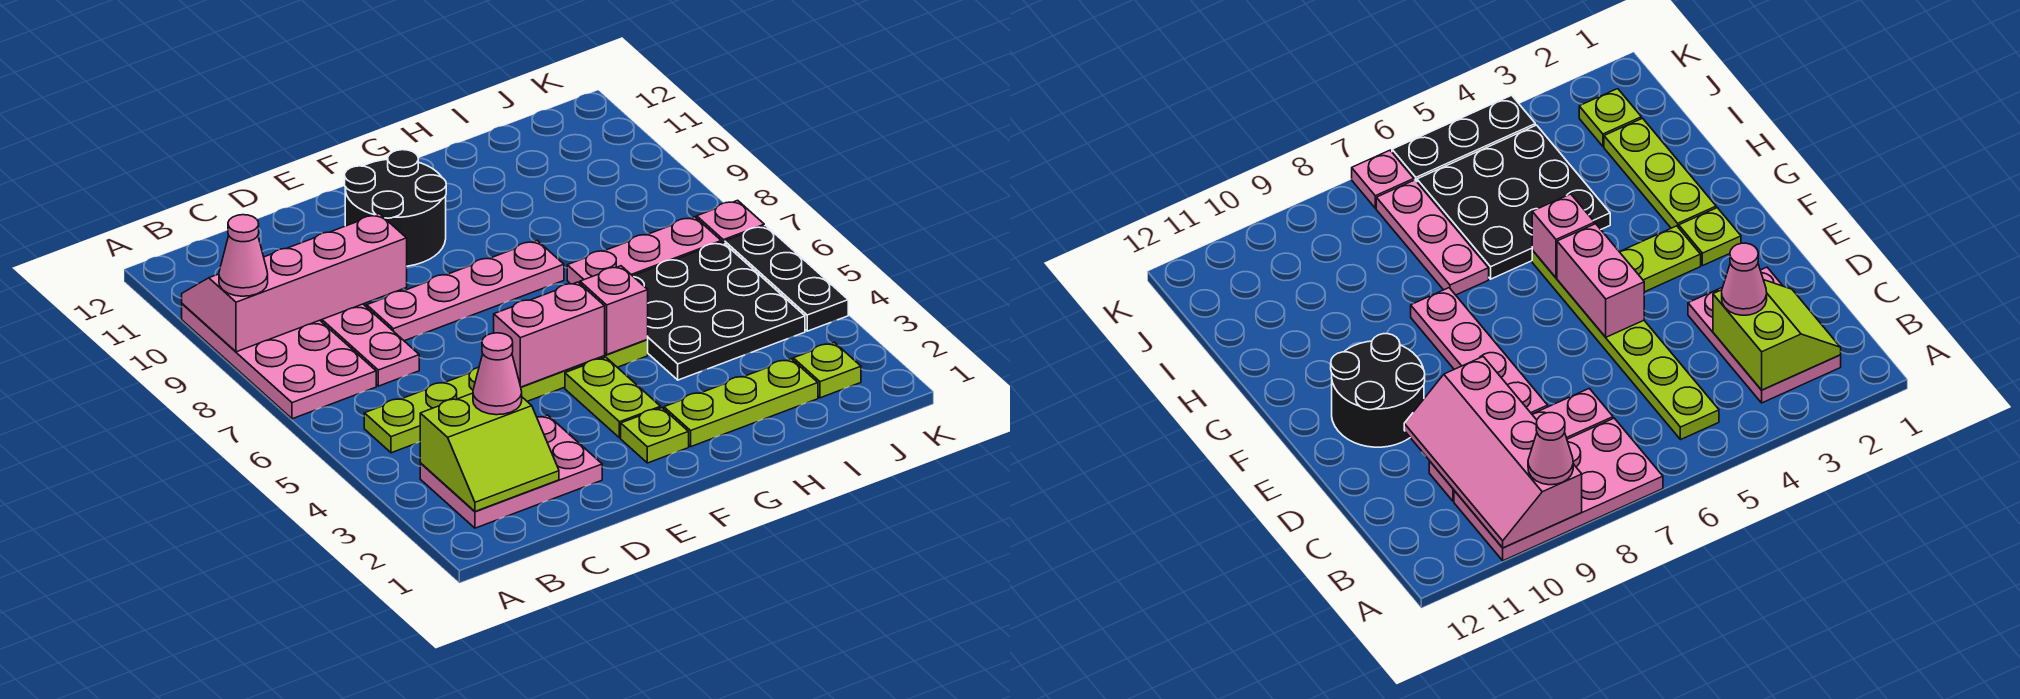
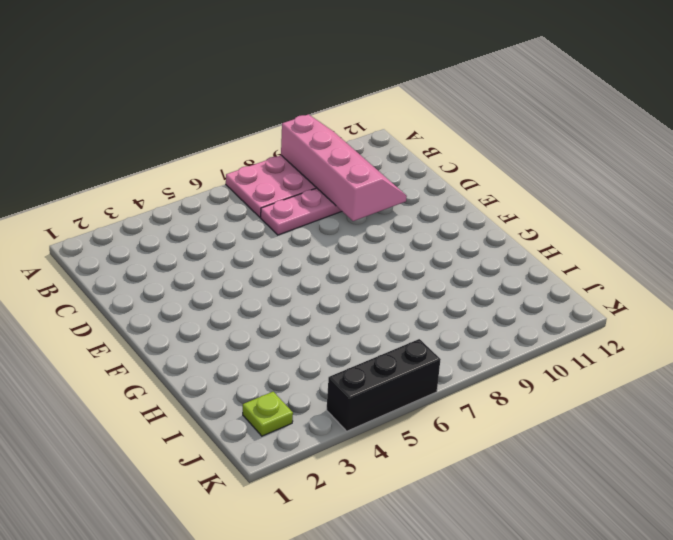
black brick K4:K6 level 1 -> black plate K4:K6 level 1
none -> pink plate B2:D3 level 1
none -> lime plate B5:G5 level 1
none -> pink plate D8:G8 level 1

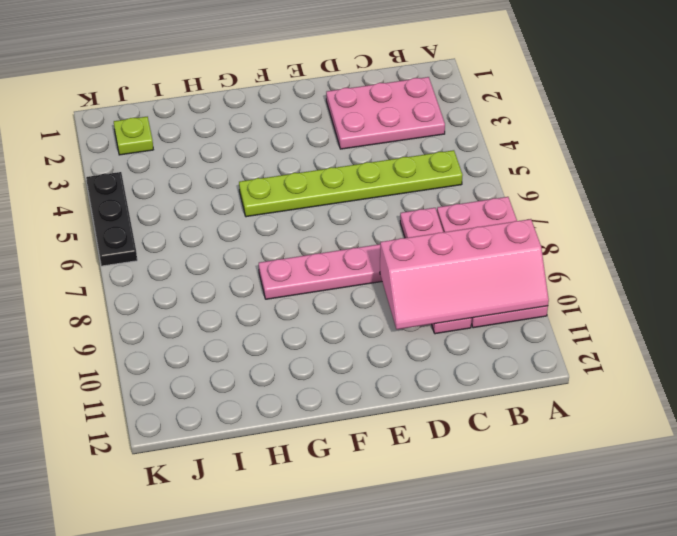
none -> black round brick E10:F11 level 1
none -> lime plate F2 level 1
none -> lime plate F3:F4 level 1

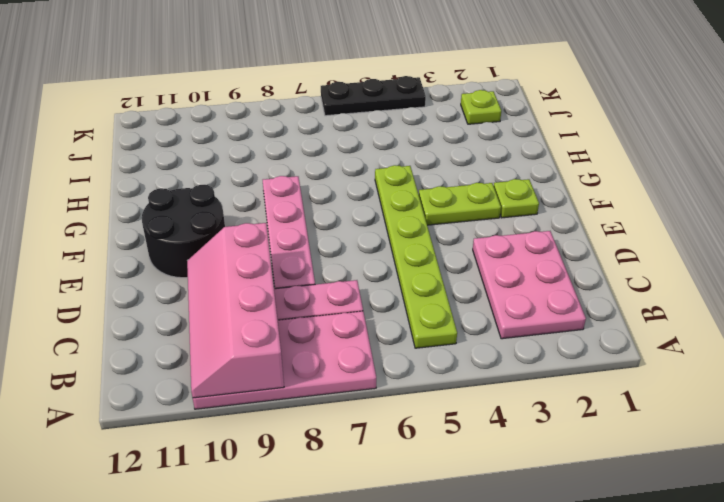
none -> lime plate G2:I2 level 1
none -> black plate H4:J6 level 1
none -> pink plate H7:J7 level 1

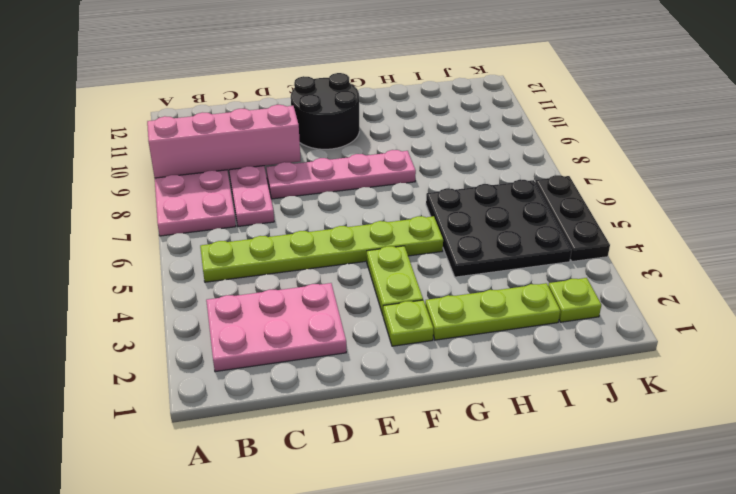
none -> pink plate H7:J7 level 1
none -> pink plate K7 level 1
none -> lime slope B2:C3 level 2 top 3

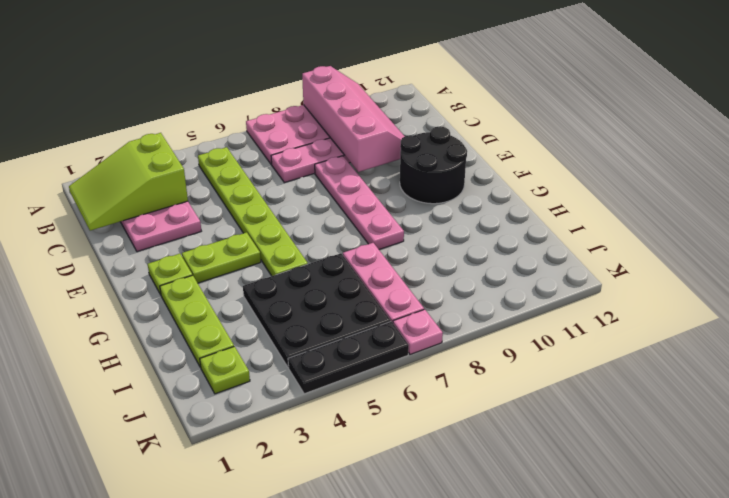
lime slope B1:C3 level 2 top 3 -> lime slope B2:C3 level 2 top 3
none -> pink brick E5:F5 level 2
none -> pink brick G5 level 2
none -> pink cone A9 level 3

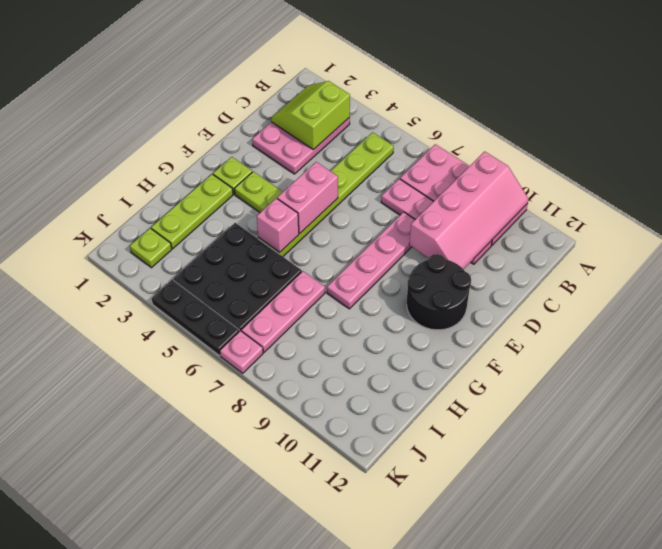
none -> pink cone A9 level 3
none -> pink cone C3 level 3

